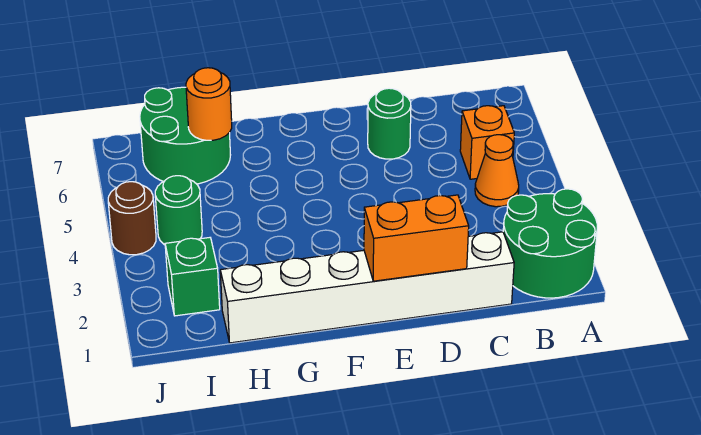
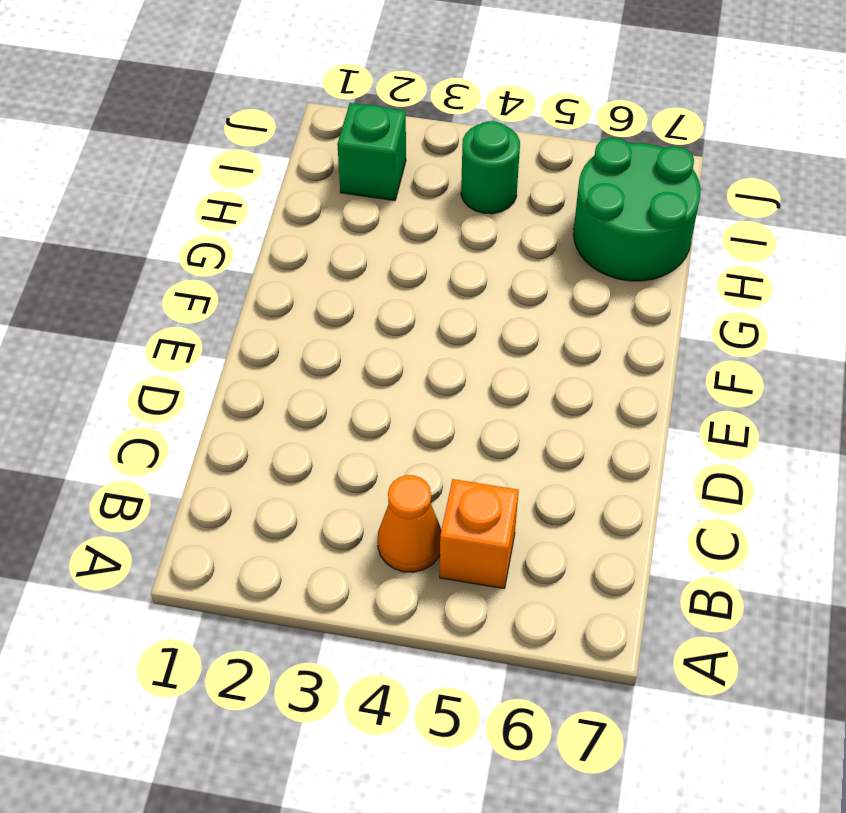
none -> green round brick A1:B2 level 1
none -> white brick C1:H1 level 1

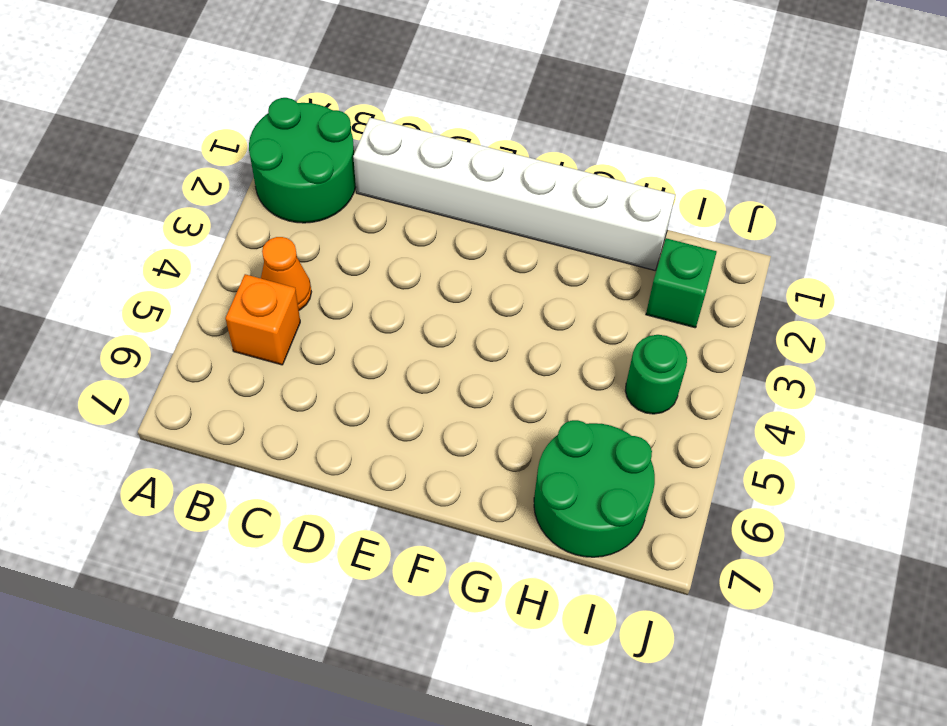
none -> green round brick D6 level 1
none -> brown round brick J4 level 1

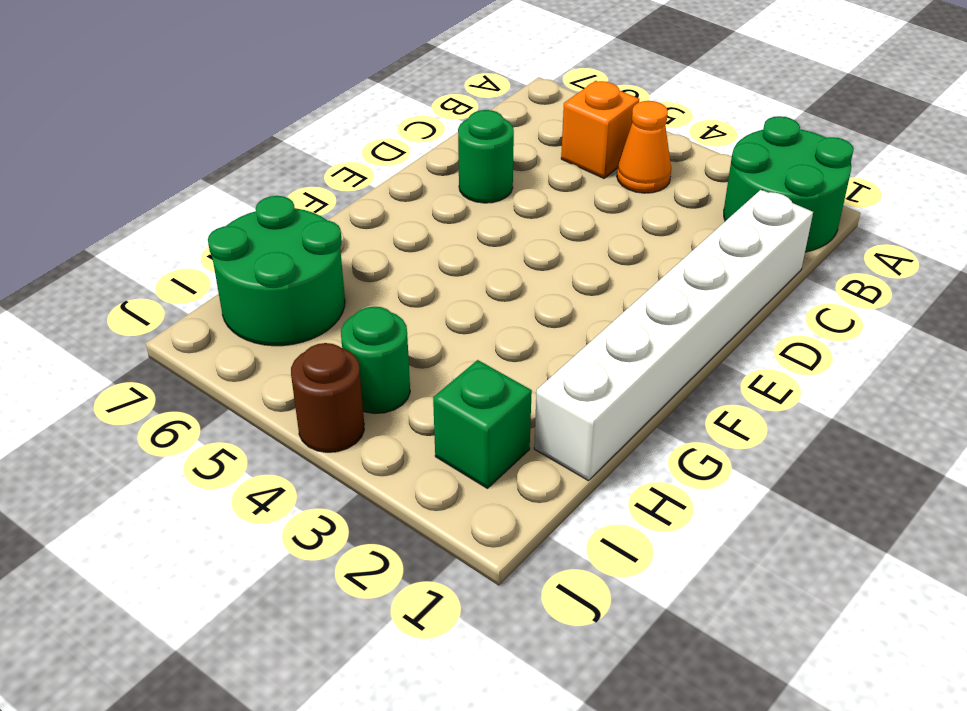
none -> orange brick D1:E1 level 2
none -> orange round brick H6 level 2

